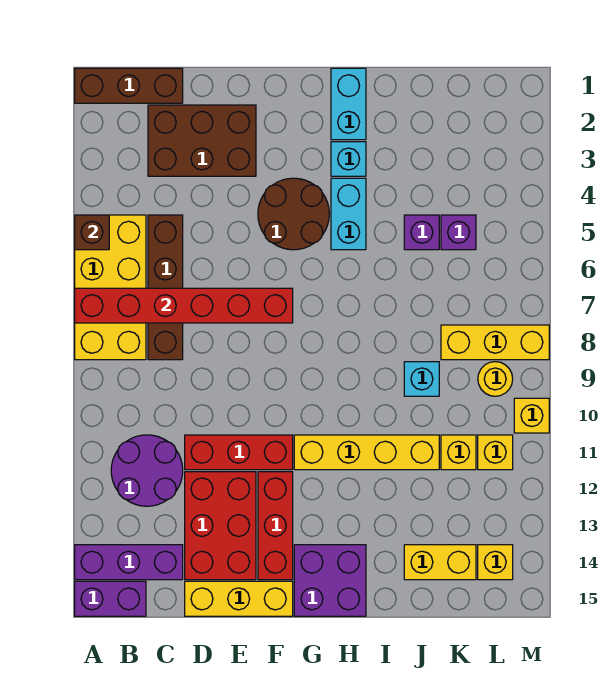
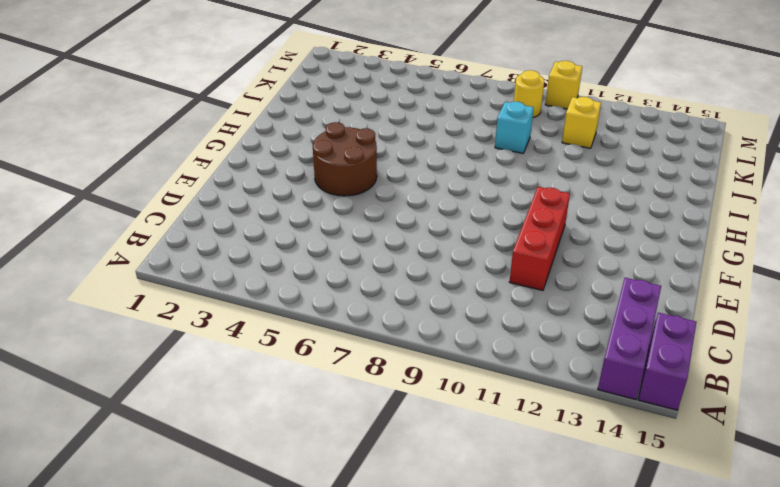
none -> brown brick A1:C1 level 1
none -> yellow brick A5:B8 level 1
none -> purple round brick B11:C12 level 1

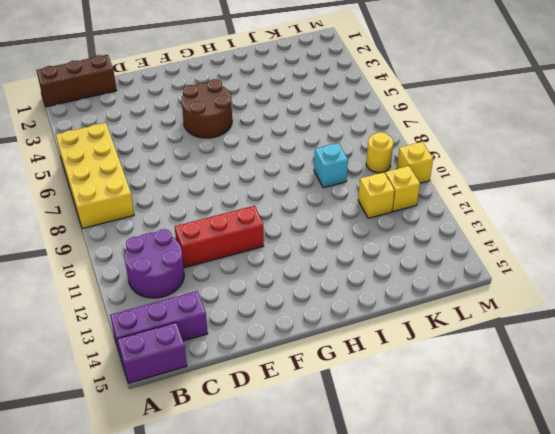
none -> brown brick C2:E3 level 1
none -> brown brick C5:C8 level 1
none -> red brick D12:E14 level 1

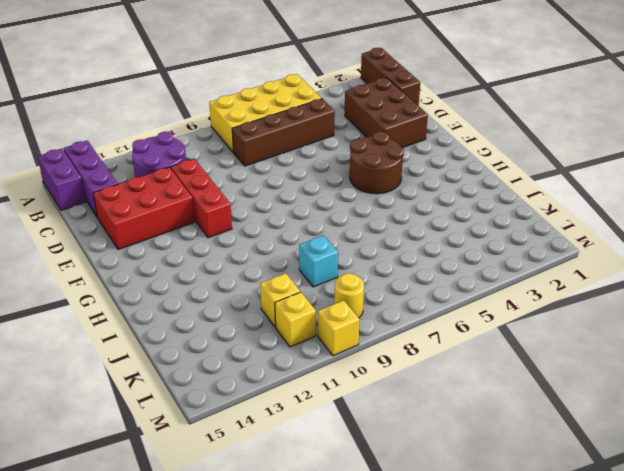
none -> yellow brick D15:F15 level 1
none -> red brick F12:F14 level 1
none -> yellow brick G11:J11 level 1

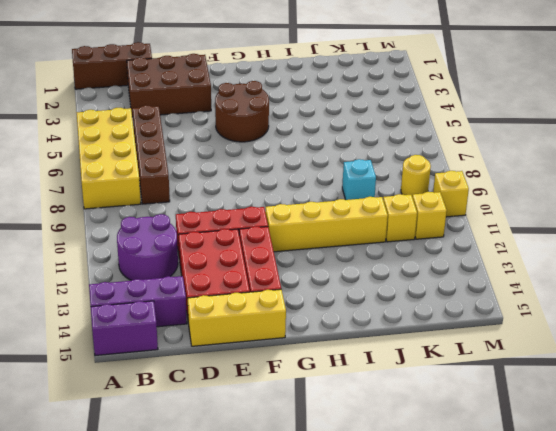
none -> purple brick G14:H15 level 1
none -> cyan brick H1:H2 level 1
none -> cyan brick H3 level 1

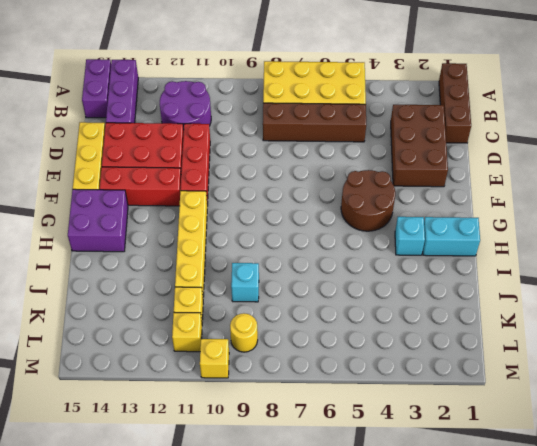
none -> cyan brick H4:H5 level 1
none -> purple brick J5 level 1
none -> yellow brick J14:K14 level 1

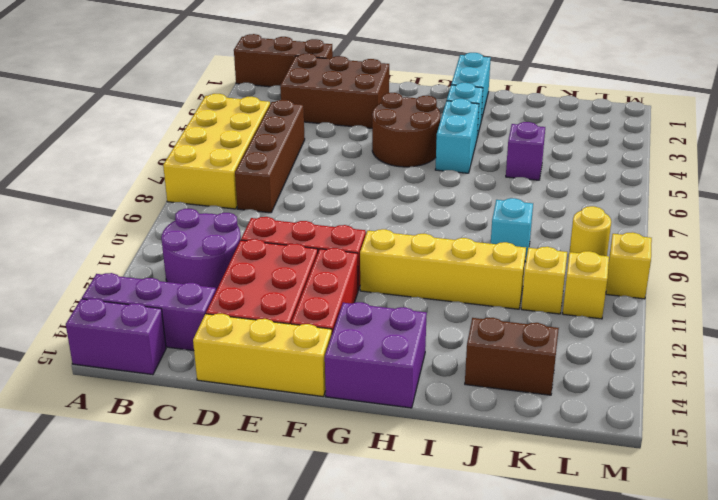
brown brick J14:K14 level 1 -> yellow brick J14:K14 level 1
none -> purple brick K5 level 1
none -> yellow brick K8:M8 level 1
none -> yellow brick L14 level 1

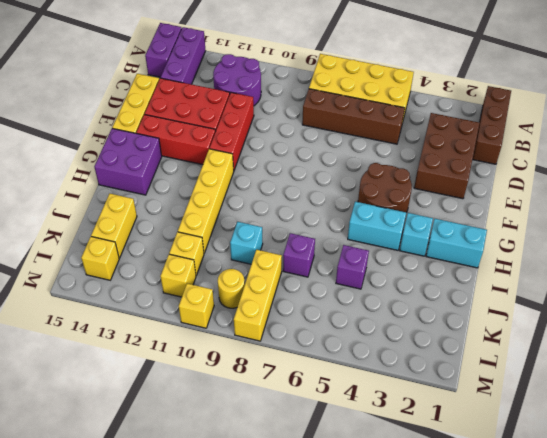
purple brick J7 level 1 -> purple brick K5 level 1
none -> brown brick A5 level 2
none -> red brick A7:F7 level 2

